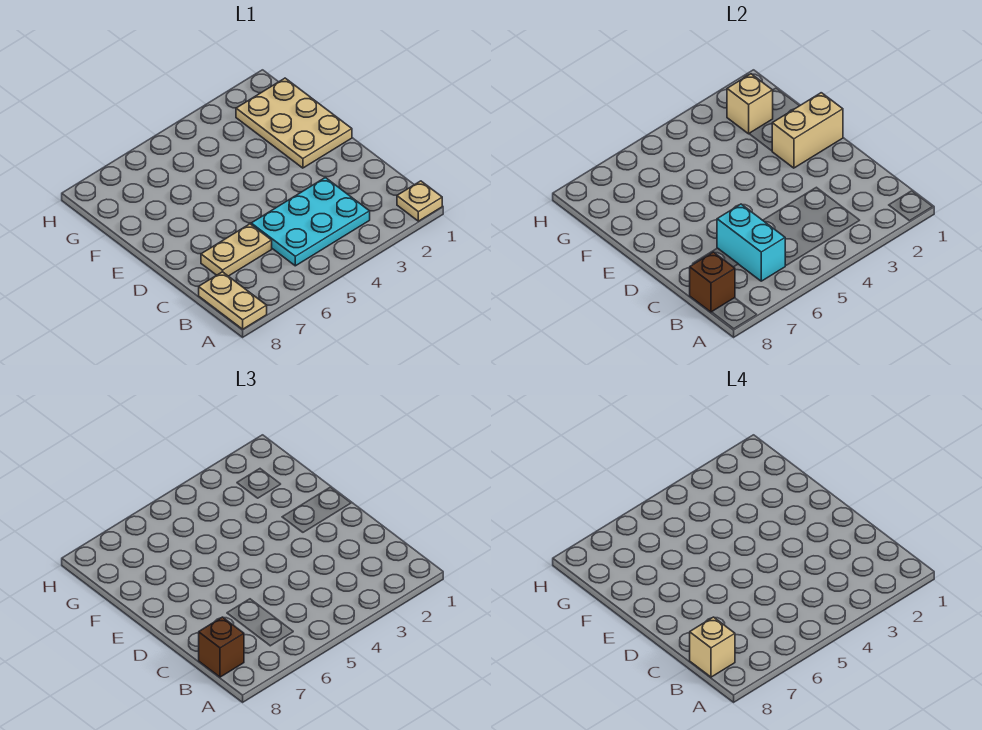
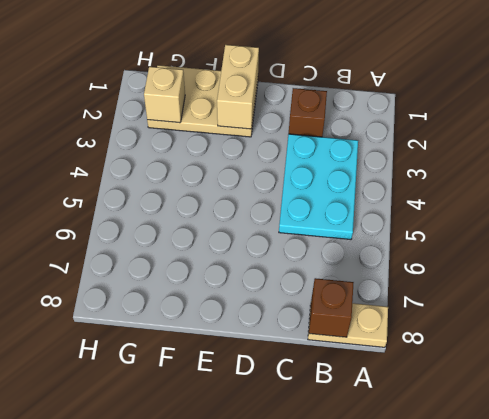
brown brick C2 level 1 -> brown brick B8 level 3
none -> tan plate A1 level 1
none -> tan plate C6:C7 level 1

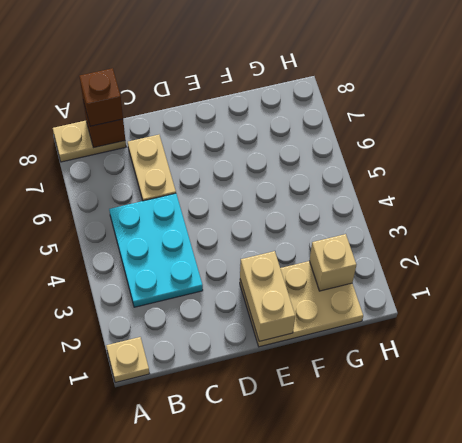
none -> cyan brick B6:C6 level 2
none -> tan brick B8 level 4

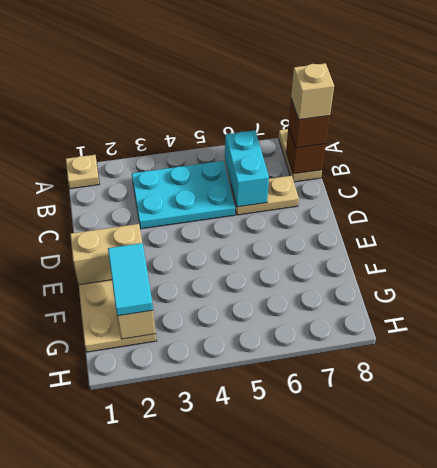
cyan tile F2:G2 level 3 -> none

